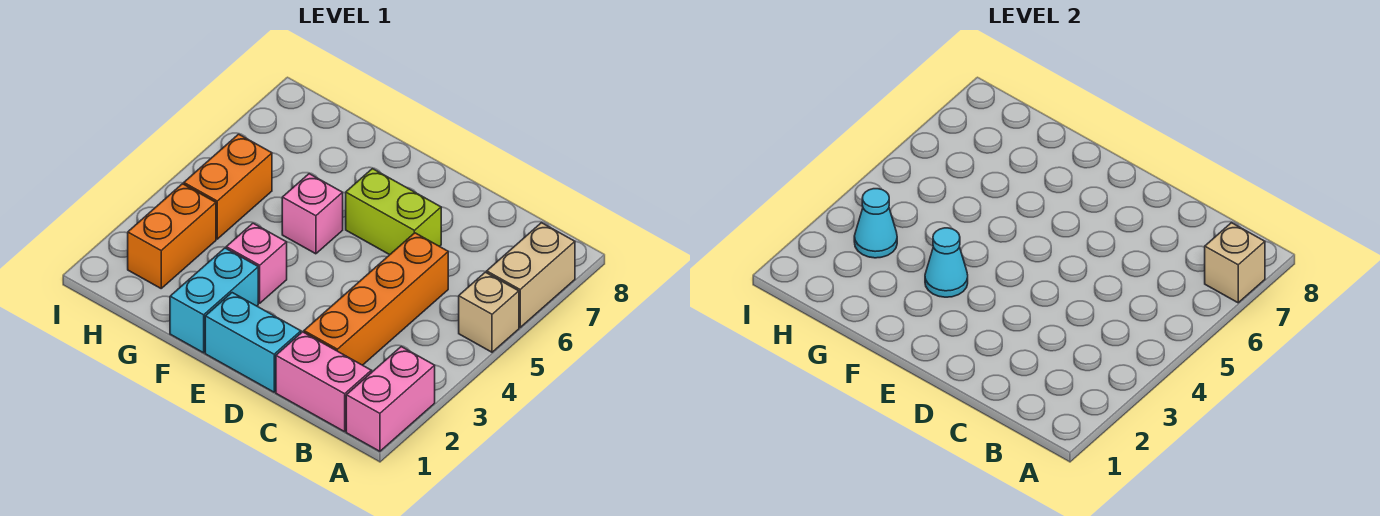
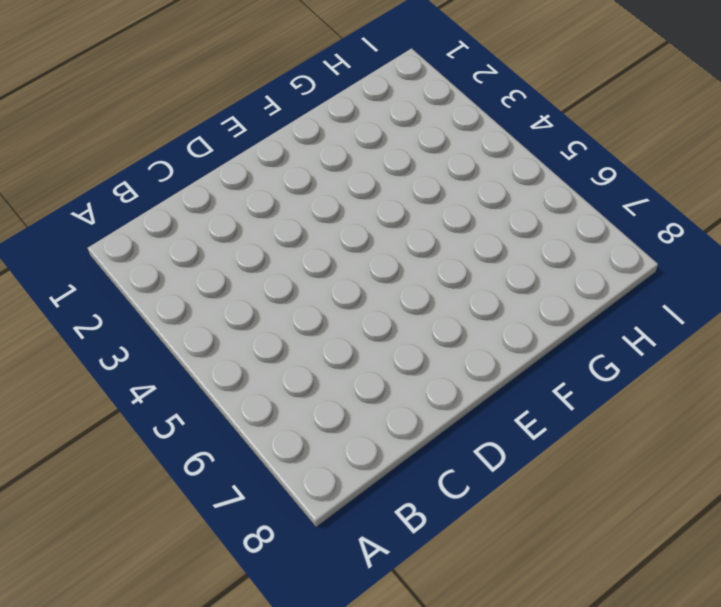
none -> pink brick A1:A2 level 1
none -> tan brick A5 level 1
none -> tan brick A6:A7 level 1

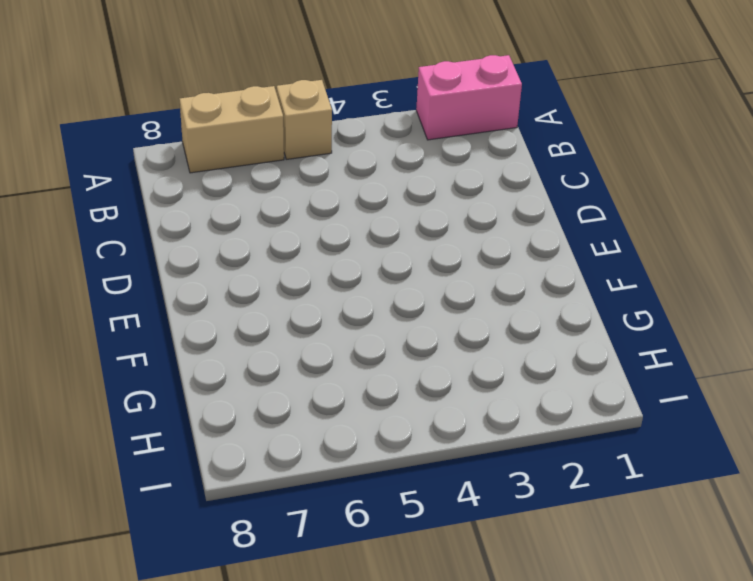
none -> pink brick B1:C1 level 1
none -> orange brick C2:C5 level 1
none -> cyan brick D1:E1 level 1

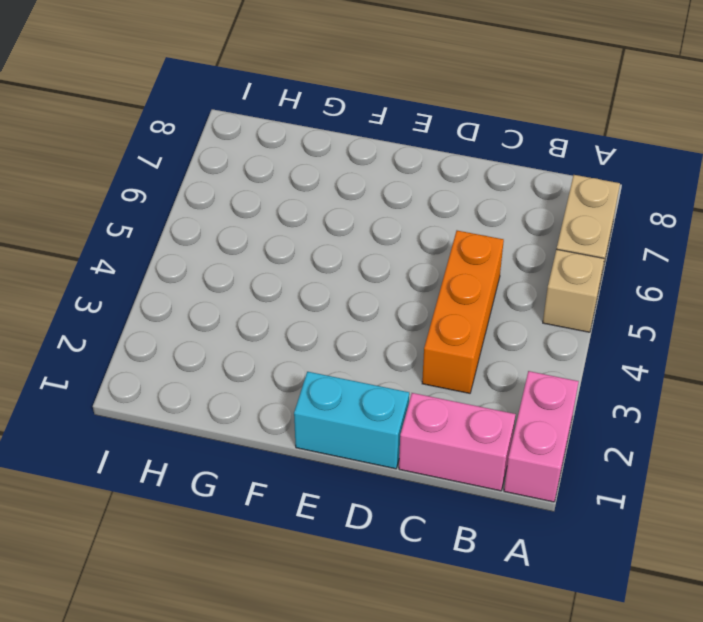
orange brick C3:C5 level 1 -> orange brick C2:C5 level 1
none -> lime brick D6:E6 level 1
none -> cyan brick F1:F2 level 1
none -> pink brick F3 level 1

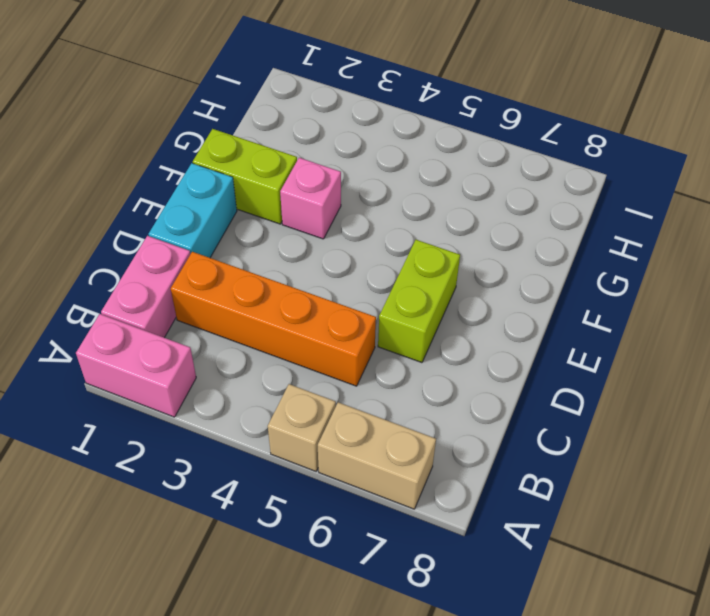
lime brick F1:F2 level 1 -> cyan brick F1:F2 level 1
none -> pink brick F5 level 1
none -> orange brick H2:H3 level 1
none -> orange brick H4:H5 level 1

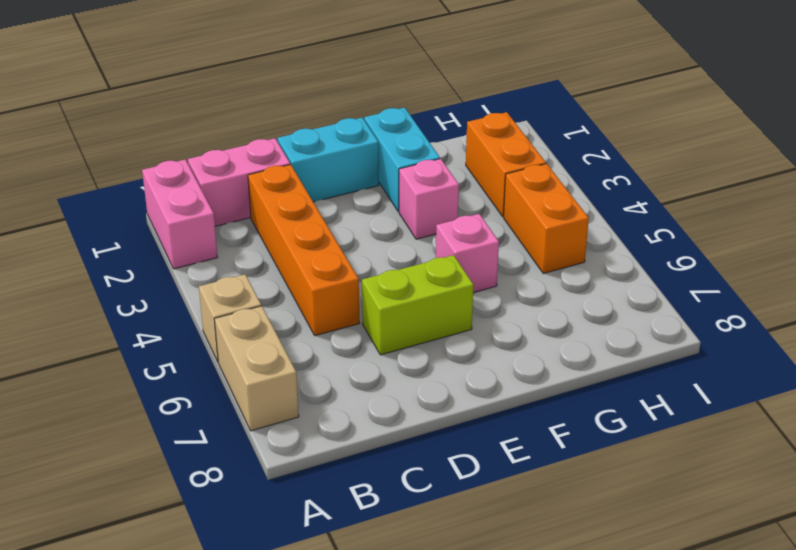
none -> tan brick A7 level 2
none -> cyan cone F3 level 2
none -> cyan cone H3 level 2

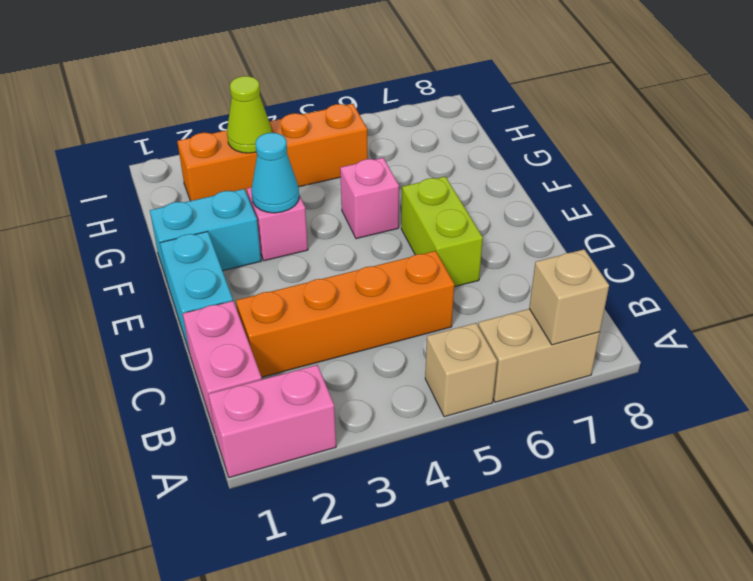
lime cone H3 level 2 -> cyan cone H3 level 2

